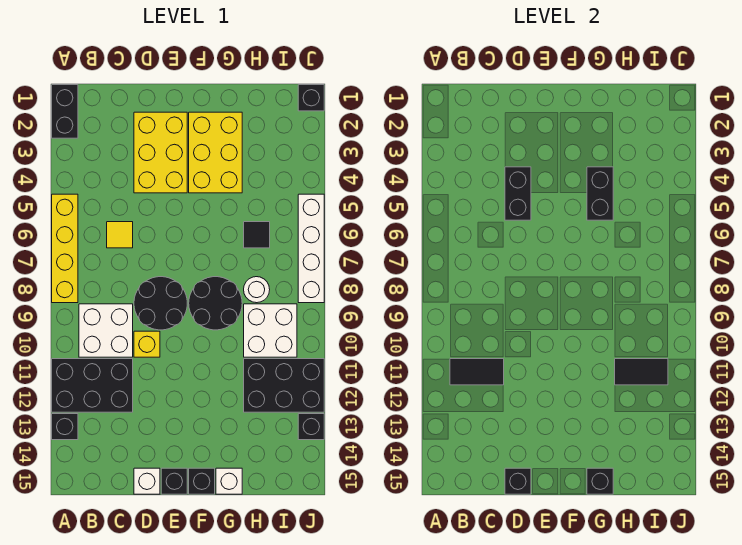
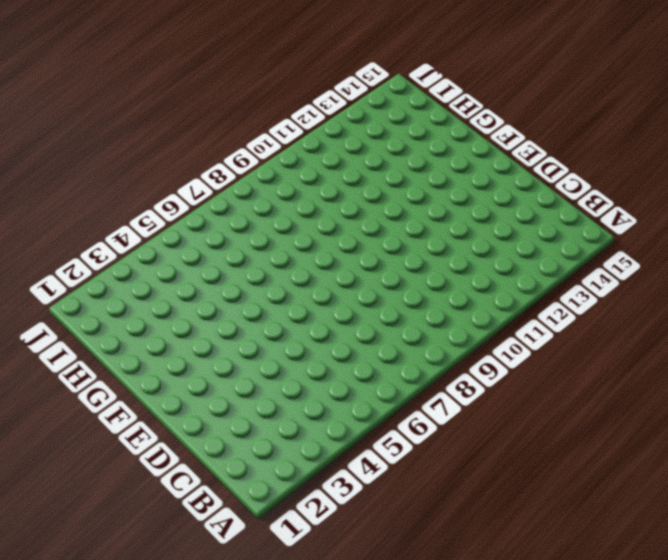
none -> black brick A1:A2 level 1
none -> yellow brick A5:A8 level 1
none -> black brick A11:C12 level 1

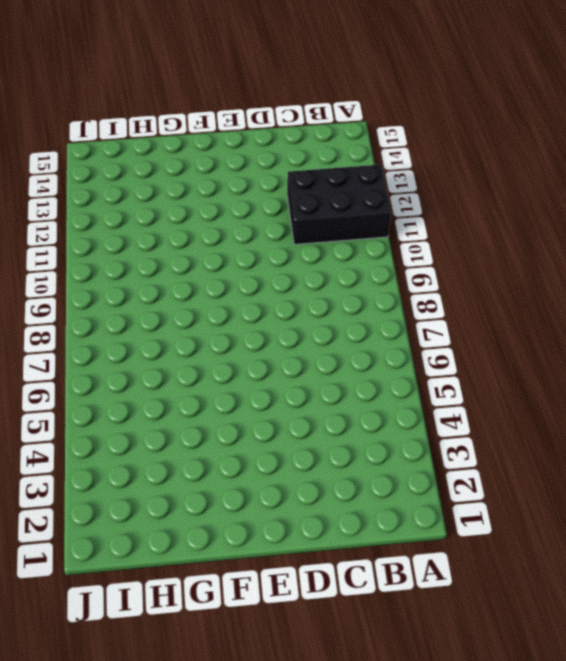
none -> black brick A1:A2 level 1
none -> yellow brick A5:A8 level 1
none -> black brick A13 level 1

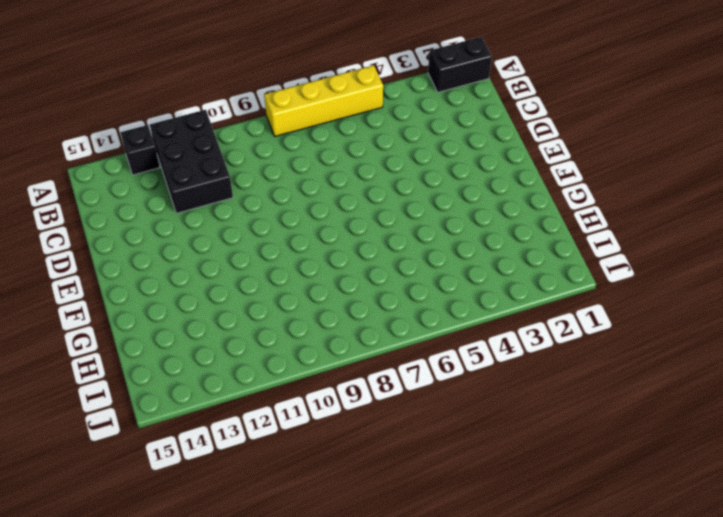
none -> white brick B9:C10 level 1
none -> yellow tile C6 level 1
none -> yellow brick D2:E4 level 1

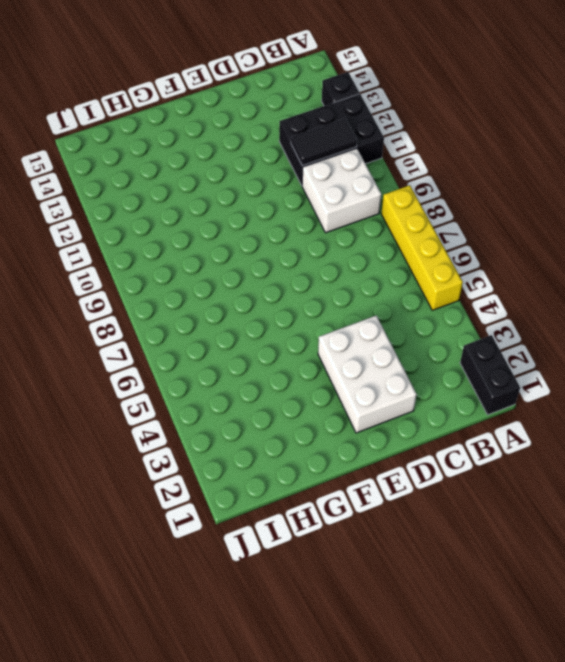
white brick D2:E4 level 1 -> yellow brick D2:E4 level 1
none -> yellow tile C6 level 1
none -> black round brick D8:E9 level 1
none -> yellow brick D10 level 1

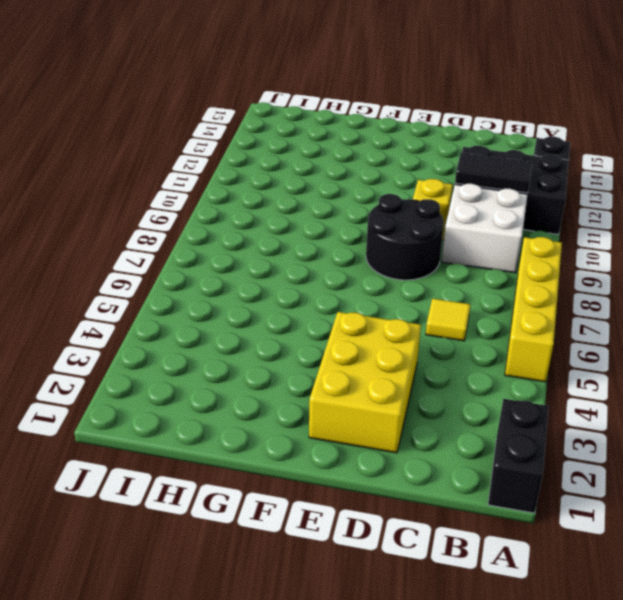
none -> white brick D15 level 1
none -> black brick E15 level 1
none -> yellow brick F2:G4 level 1

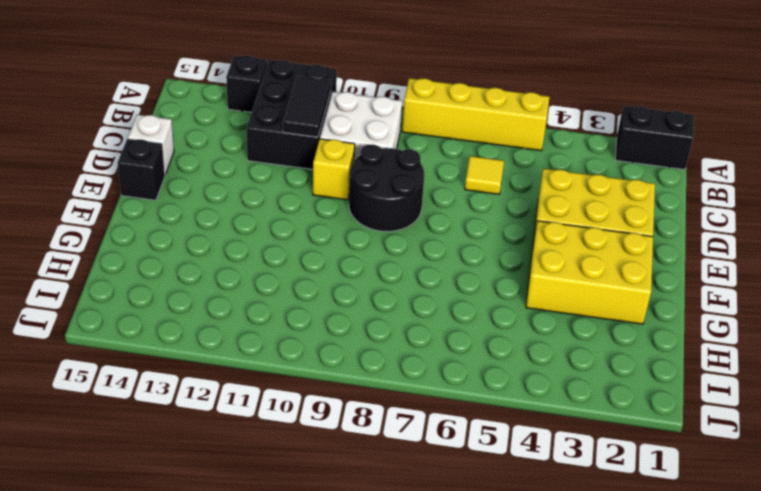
none -> black round brick F8:G9 level 1
none -> black brick F15 level 1
none -> white brick G15 level 1

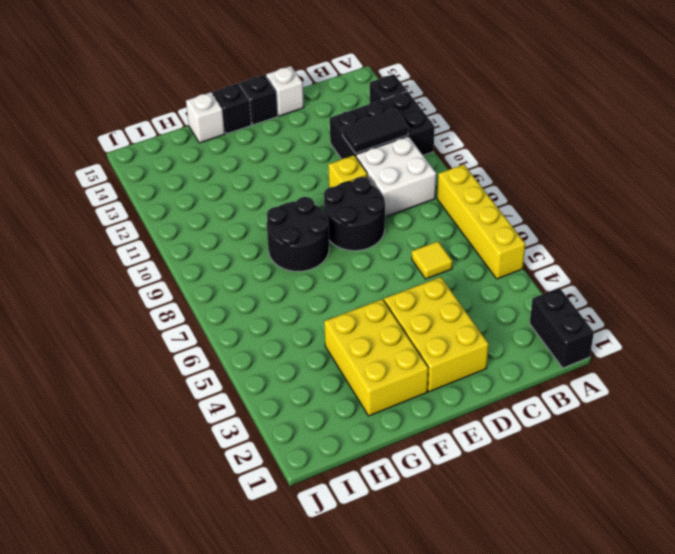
none -> black tile H6 level 1
none -> white round brick H8 level 1
none -> white brick H9:I10 level 1

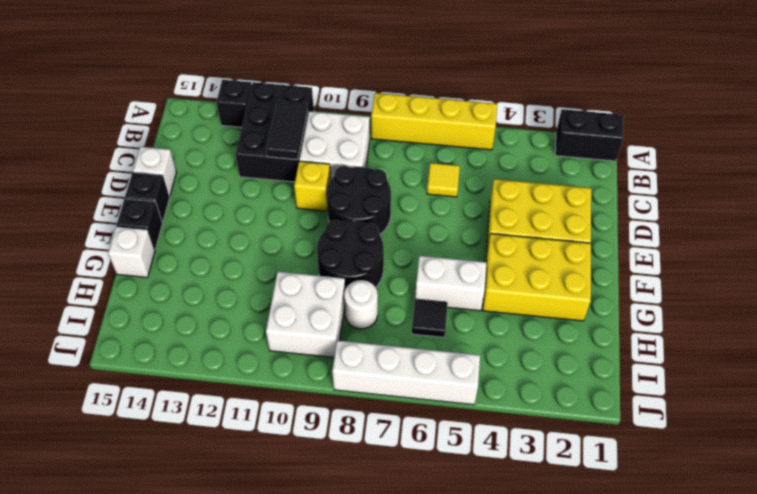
white brick G5:G6 level 1 -> none
none -> black brick H11:J12 level 1
none -> black brick J1 level 1
none -> black brick J13 level 1

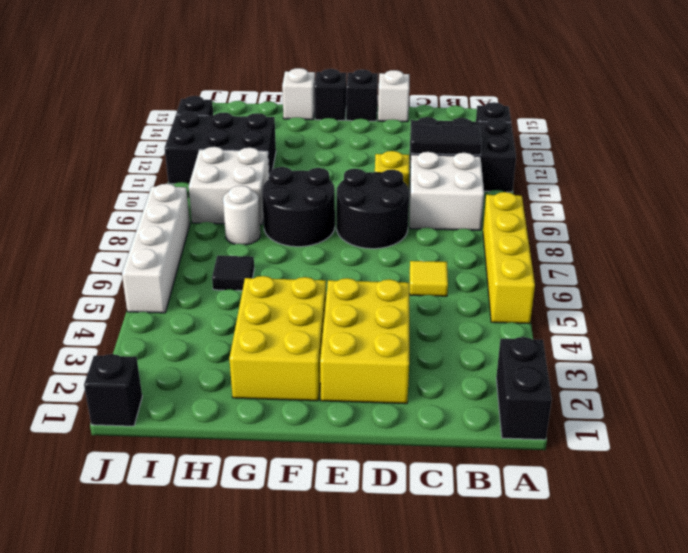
none -> black brick D4:D5 level 2
none -> black brick D15 level 2
none -> black brick G4:G5 level 2

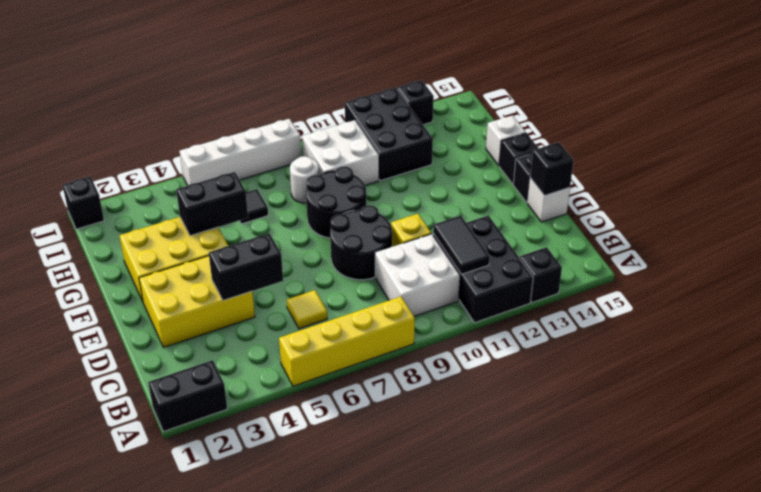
none -> black brick G15 level 2
none -> black tile H11:I11 level 2

